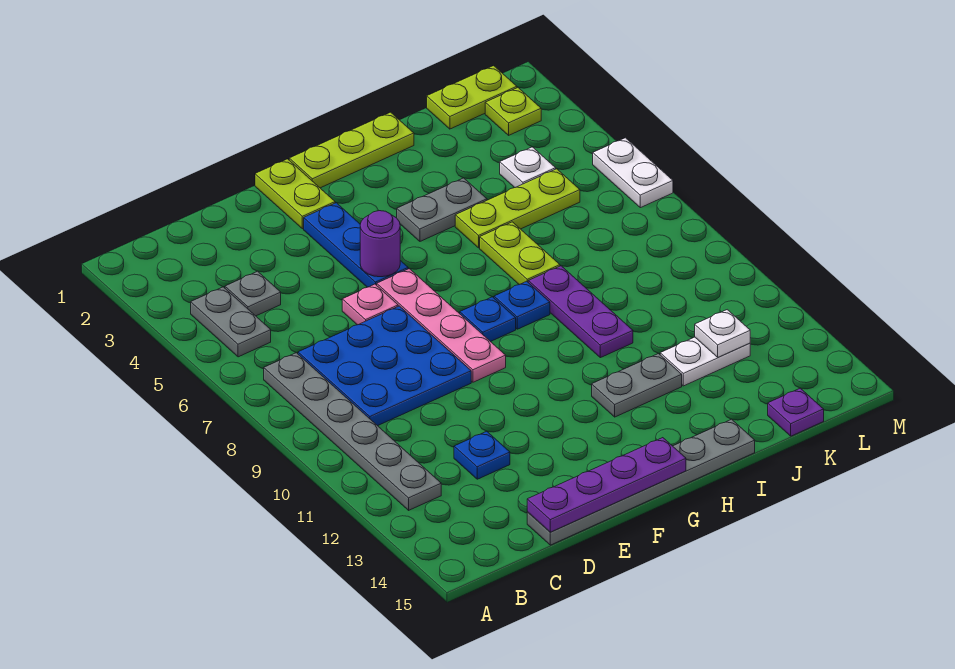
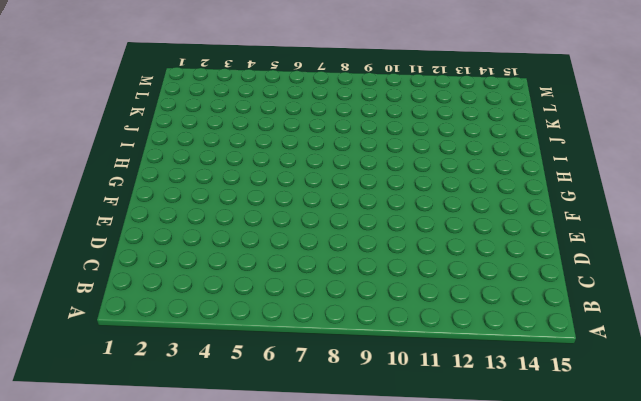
none -> grey plate B4:B5 level 1
none -> grey plate B7:B12 level 1
none -> grey plate C4 level 1

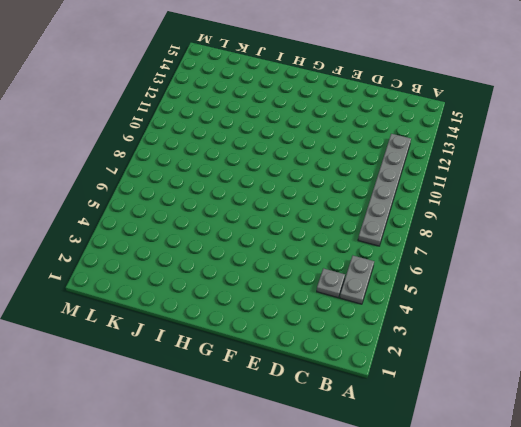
none -> blue plate C7:E9 level 1
none -> blue plate D12 level 1
none -> grey plate D15:I15 level 1

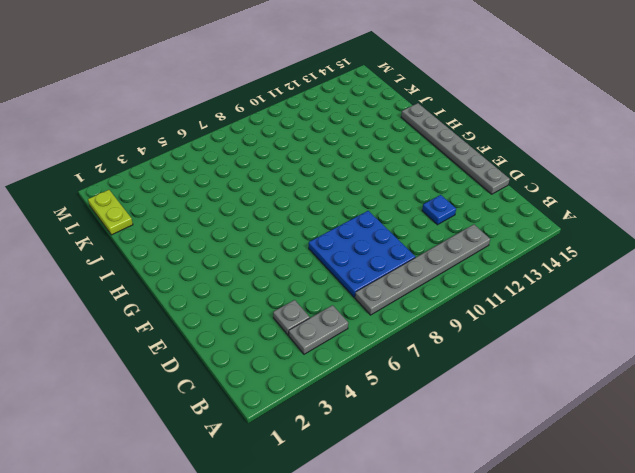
none -> pink plate E6 level 1
none -> lime plate F1:F2 level 1
none -> blue plate F3:F5 level 1

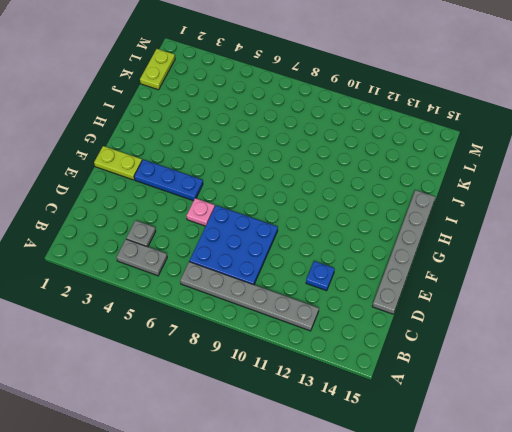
none -> pink plate F6:F9 level 1
none -> lime plate G1:I1 level 1
none -> blue plate G8 level 1

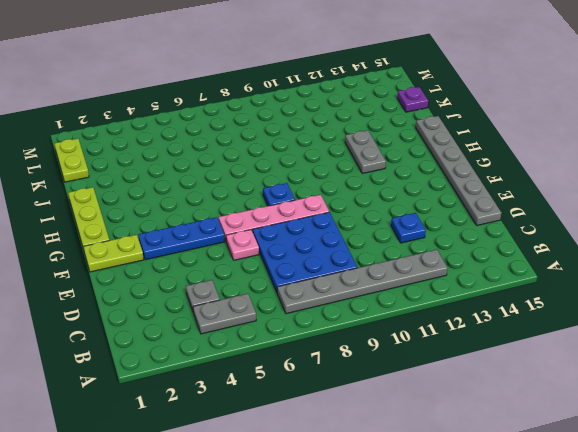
none -> grey plate H4:I4 level 1
none -> blue plate H8 level 1
none -> lime plate I5:K5 level 1

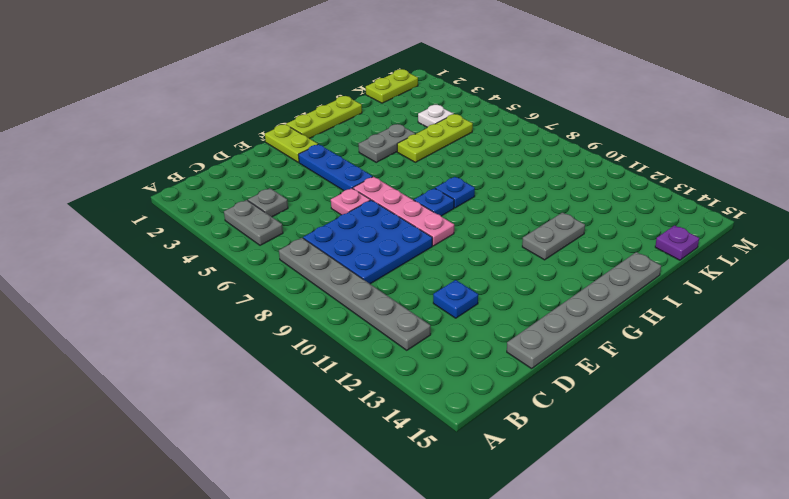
none -> lime plate I6:I7 level 1
none -> purple plate I8:I10 level 1
none -> white plate J12:K12 level 1

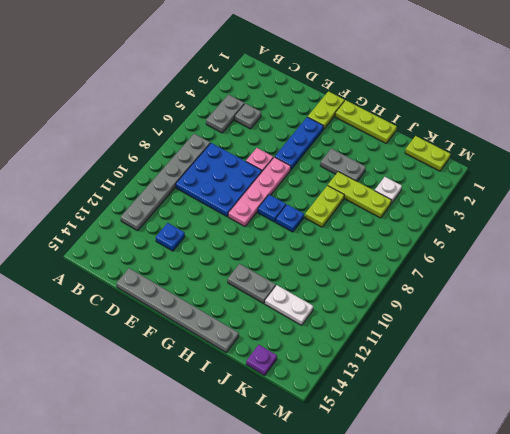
none -> purple plate I8:I10 level 1
none -> lime plate L2 level 1
none -> white plate M5:M6 level 1

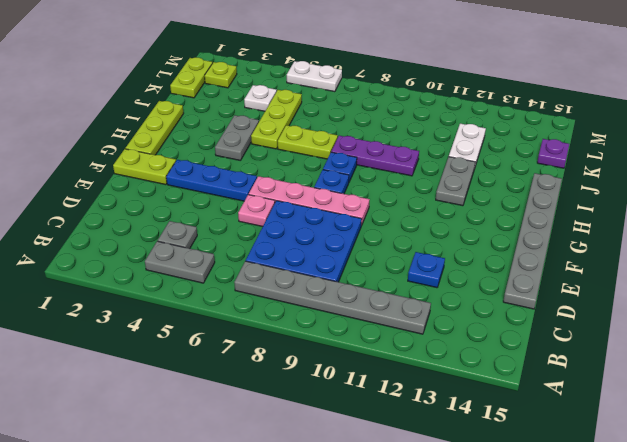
none -> purple plate D15:G15 level 2
none -> purple round brick F5 level 2
none -> white plate K12 level 2

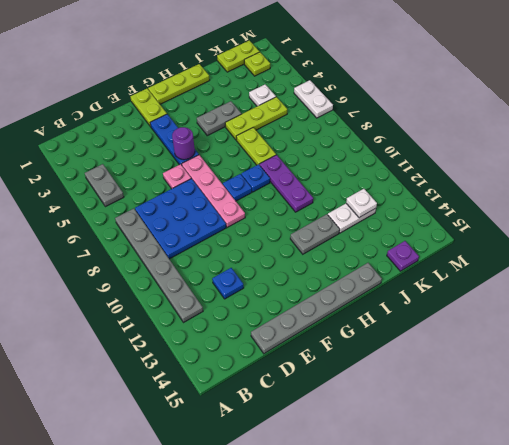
none -> grey plate C4 level 1
none -> purple plate D15:G15 level 2

